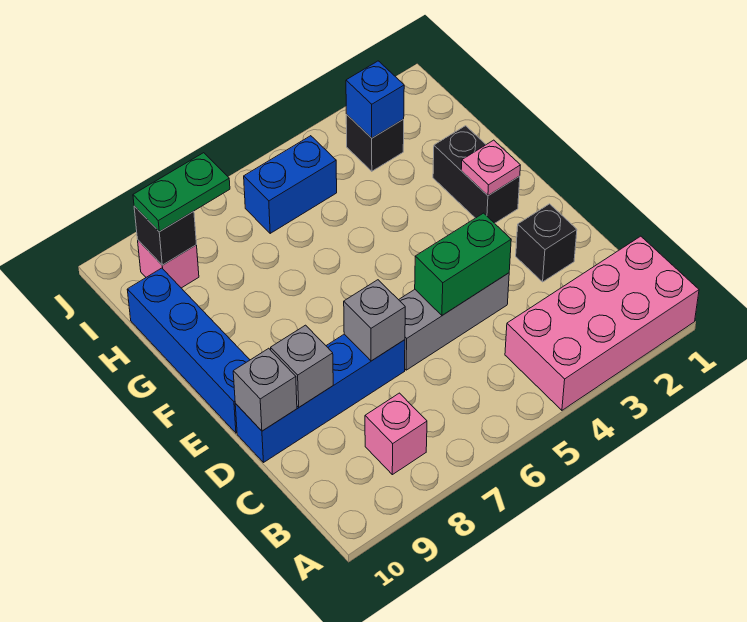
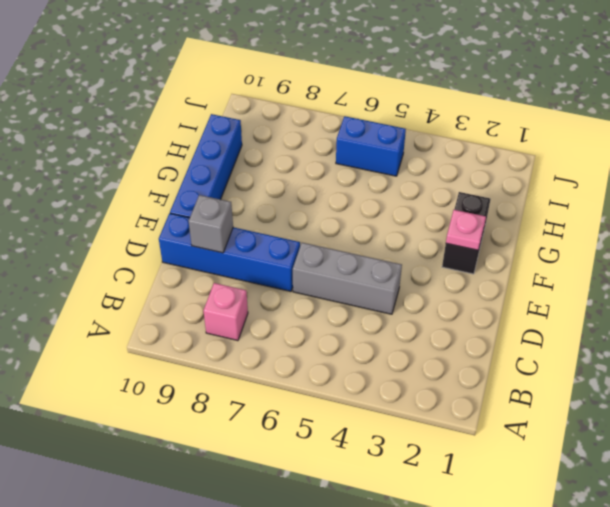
none -> pink brick A1:B4 level 1
none -> black brick D2 level 1
none -> black brick I3 level 1

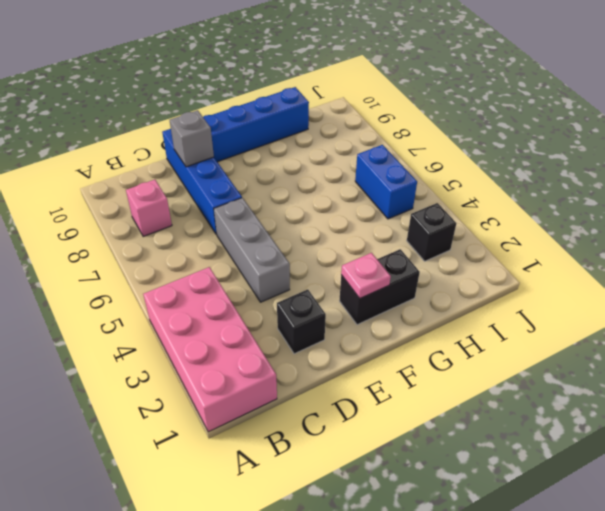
none -> pink brick I9 level 1
none -> green brick D4:D5 level 2
none -> grey brick D7 level 2

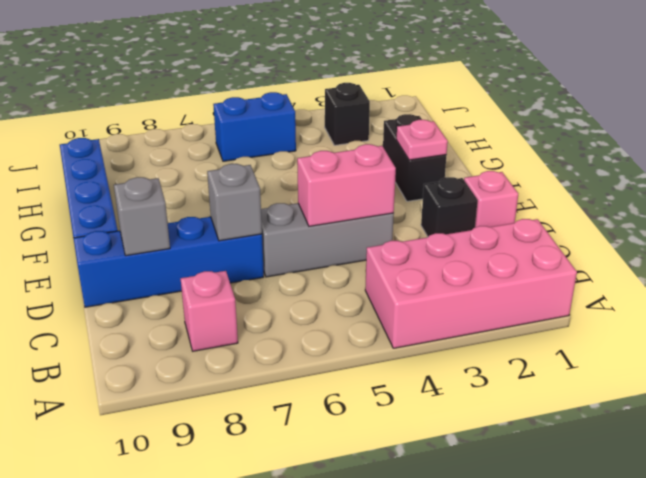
pink brick D1 level 1 -> pink brick I9 level 1
pink brick D4:D5 level 2 -> green brick D4:D5 level 2
none -> grey brick D10 level 2
none -> blue brick I3 level 2
none -> black brick I9 level 2

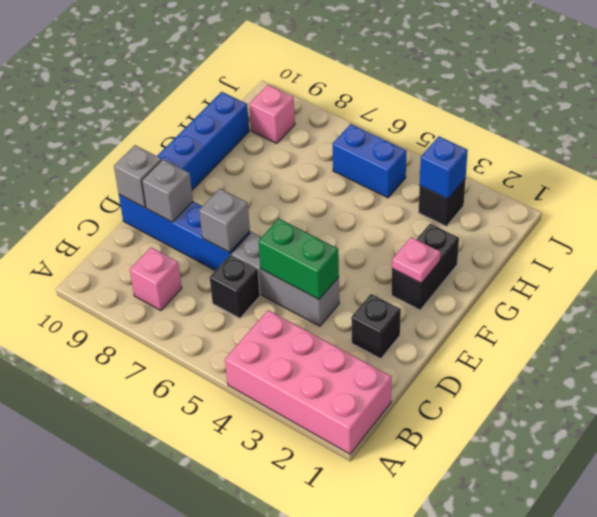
black brick C6 level 1 -> black brick I9 level 2
none -> green plate I8:I9 level 3

